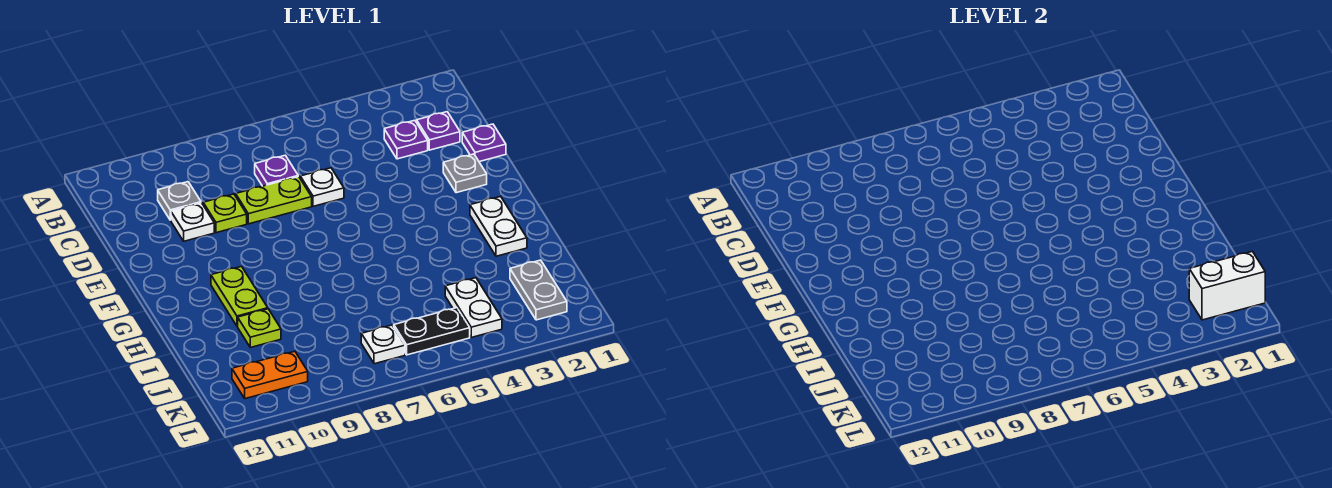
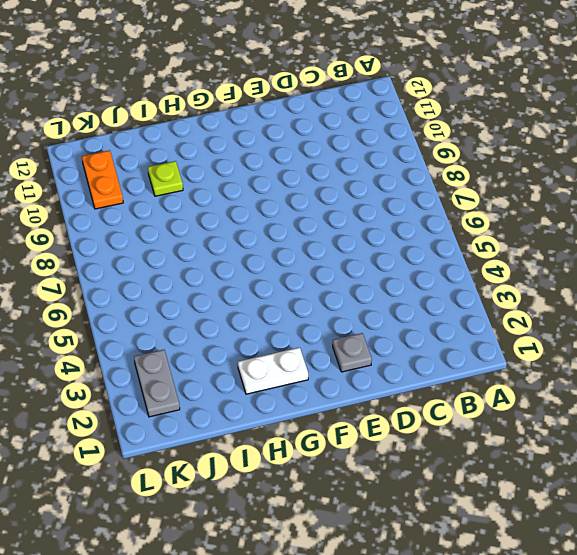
grey plate K2:K3 level 1 -> grey plate J2:K2 level 1
none -> purple plate C2 level 1
none -> purple plate C3 level 1
none -> purple plate C7 level 1

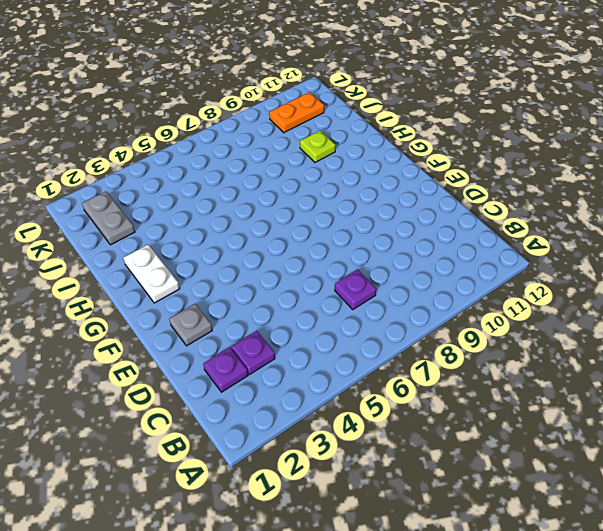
none -> grey plate C10 level 1
none -> purple plate D1 level 1
none -> white plate D6 level 1

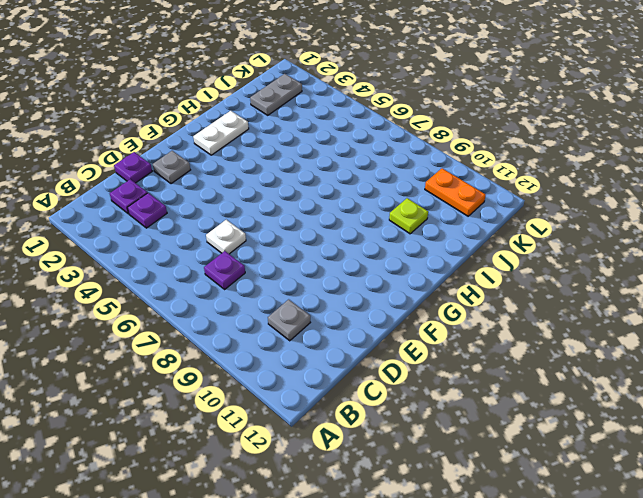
none -> lime plate D7:D8 level 1
none -> lime plate D9 level 1
none -> white plate D10 level 1

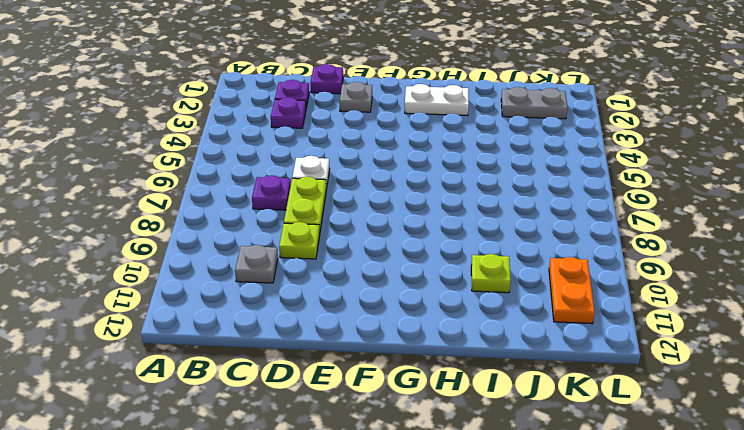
none -> white plate D10 level 1
none -> lime plate G10:H10 level 1
none -> white plate J4:K4 level 1

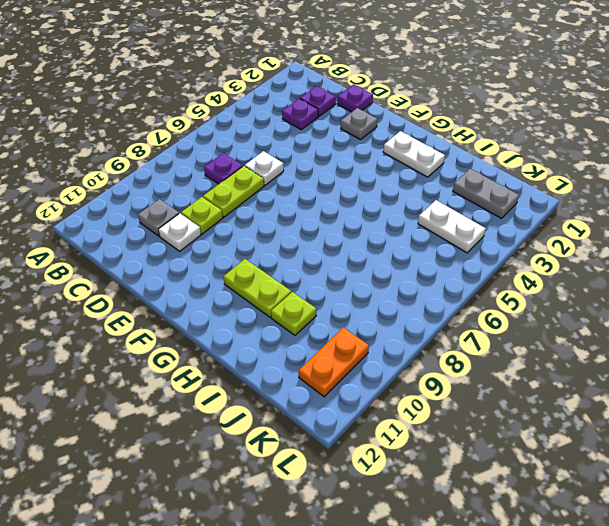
none -> black plate K5:K6 level 1
none -> white plate K7 level 1
none -> white brick K1:K2 level 2

